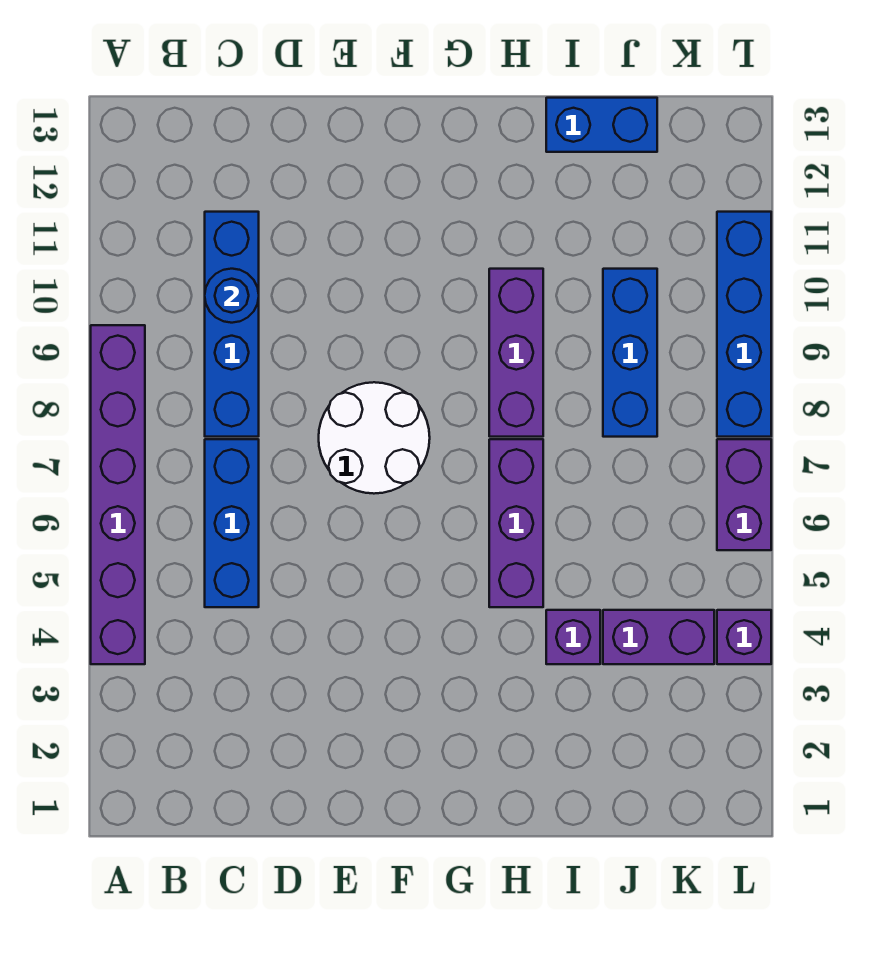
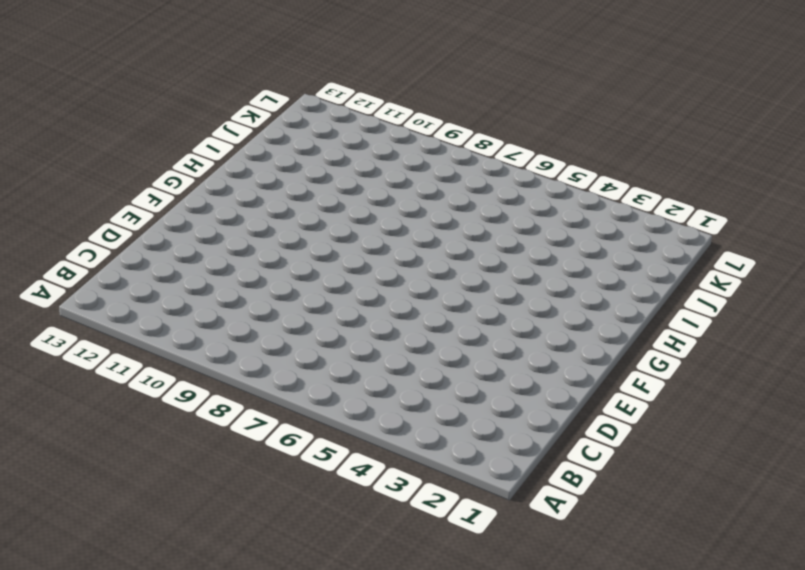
none -> purple brick A4:A9 level 1
none -> blue brick C5:C7 level 1
none -> blue brick C8:C11 level 1

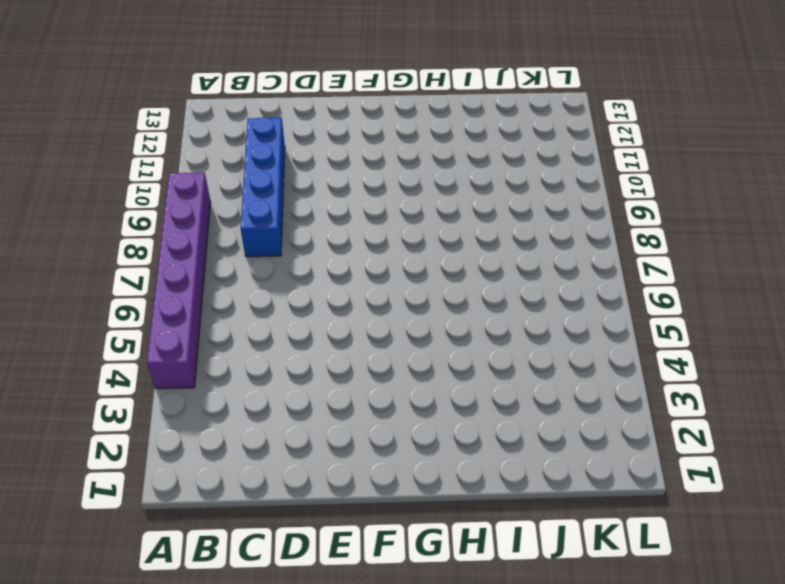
none -> blue brick C5:C7 level 1
none -> white round brick E7:F8 level 1
none -> purple brick H5:H7 level 1

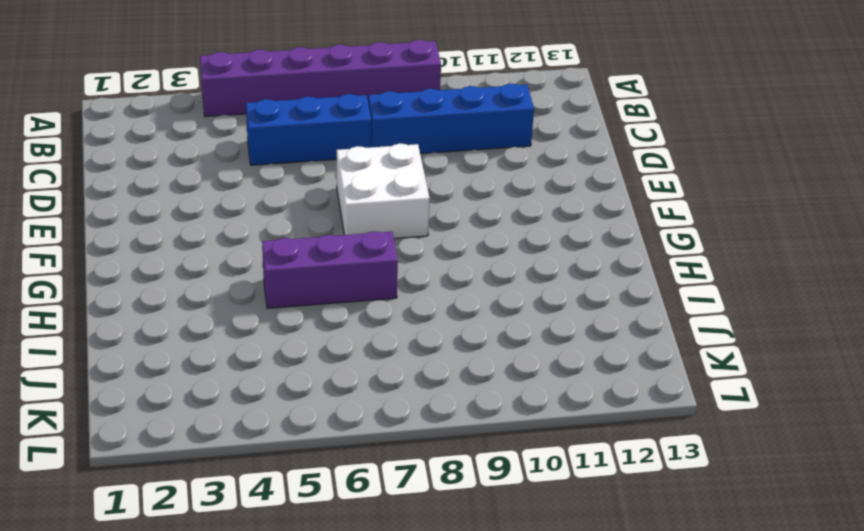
white brick E7:F8 level 1 -> white round brick E7:F8 level 1
none -> purple brick H8:H10 level 1
none -> purple brick I4 level 1
none -> blue brick I13:J13 level 1

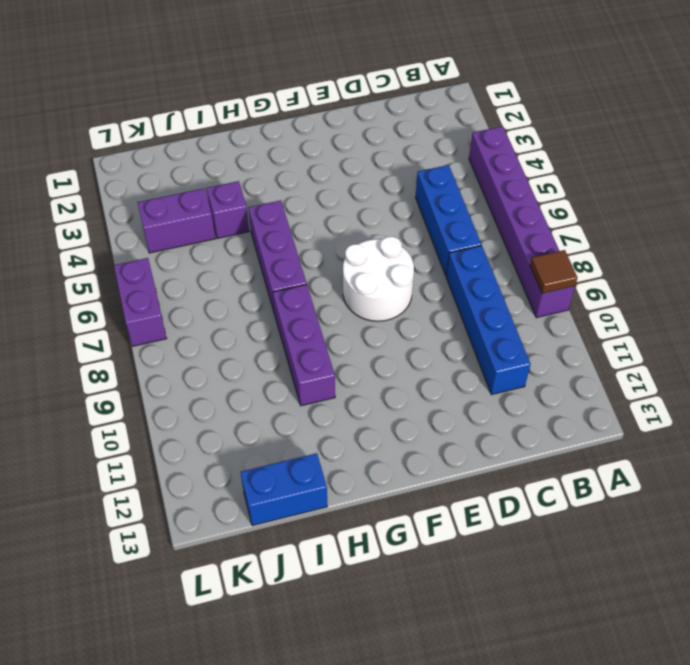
brown tile A9 level 2 -> none
none -> blue brick J8:J10 level 1
none -> purple brick L4 level 1
none -> blue brick L8:L11 level 1

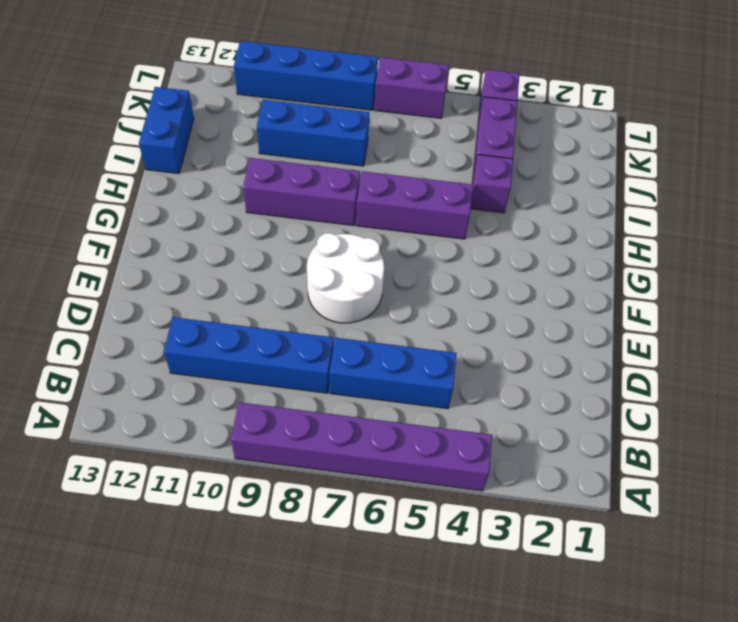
none -> blue round brick C10 level 2

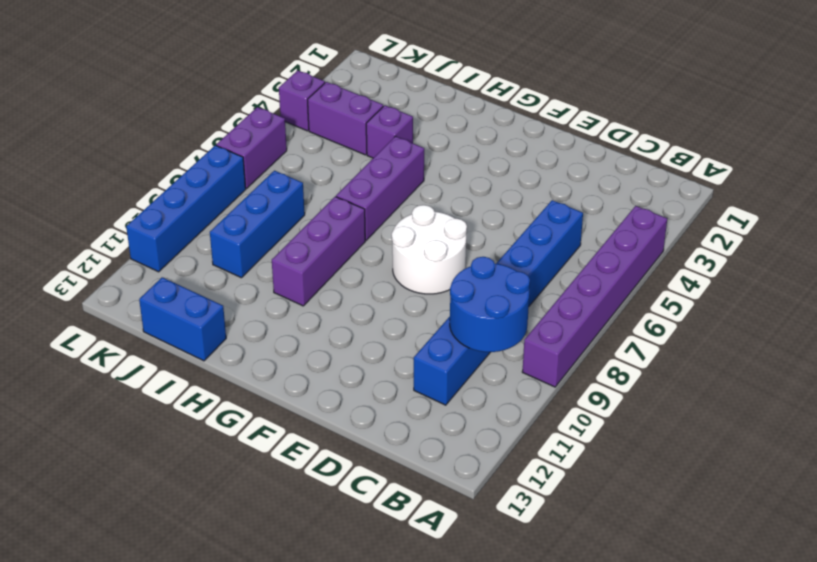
blue round brick B9:C10 level 2 -> blue round brick C10 level 2

